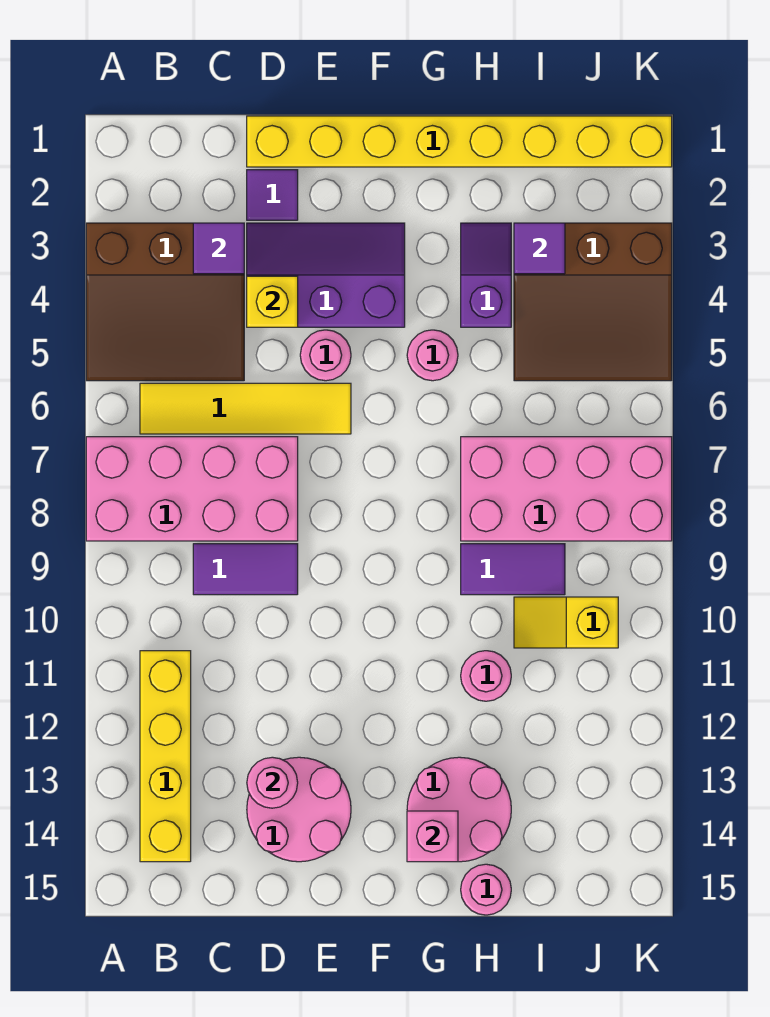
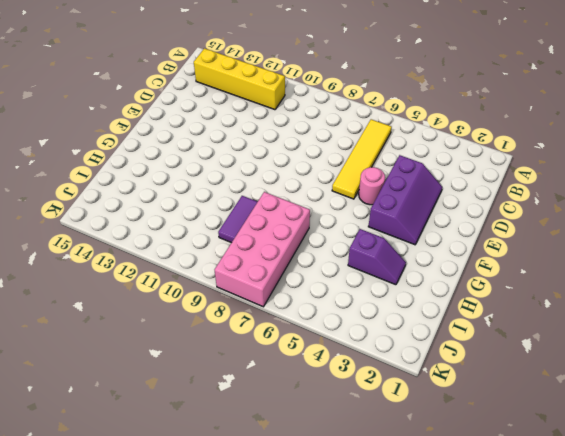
none -> brown slope A3:C5 level 1 top 3
none -> pink brick A7:D8 level 1
none -> purple tile C9:D9 level 1

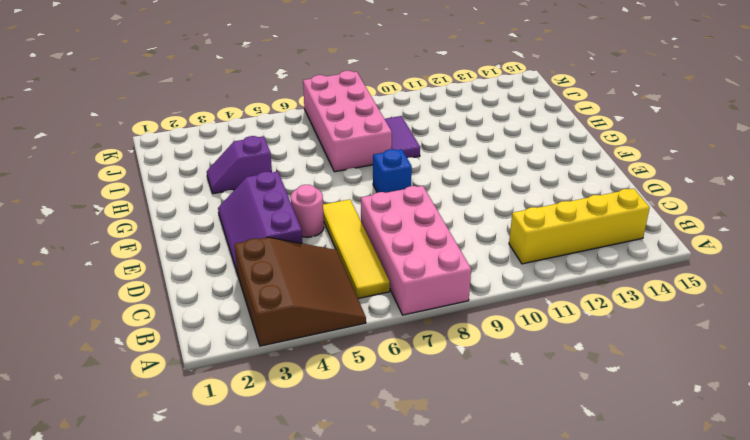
blue brick F8 level 1 -> none
none -> purple tile C9:D9 level 1
none -> yellow brick D1:K1 level 1
none -> purple tile D2 level 1

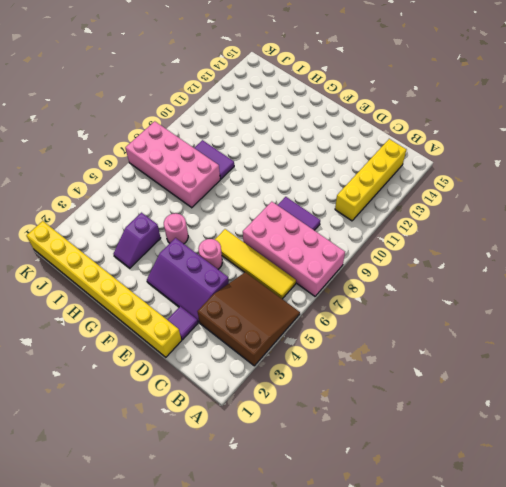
none -> pink round brick D13:E14 level 1
none -> pink round brick G13:H14 level 1
none -> pink round brick H11 level 1

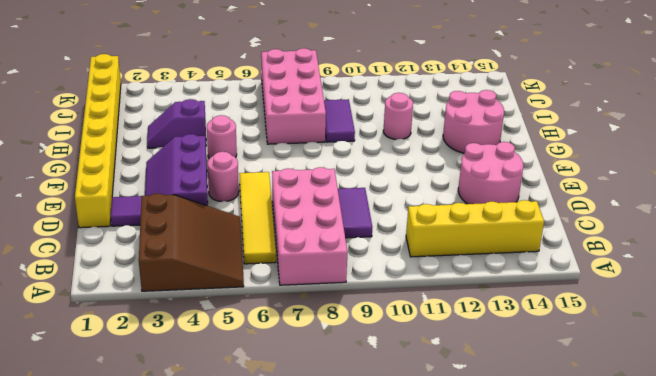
none -> pink round brick H15 level 1
none -> brown slope I3:K5 level 1 top 3
none -> yellow slope I10:J10 level 1 top J

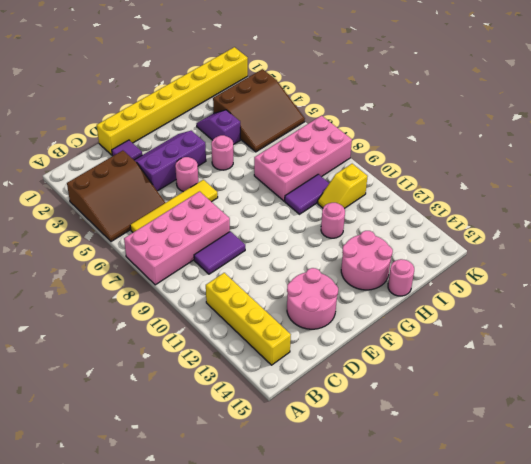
none -> purple tile C3 level 2
none -> yellow brick D4 level 2
none -> pink round brick D13 level 2

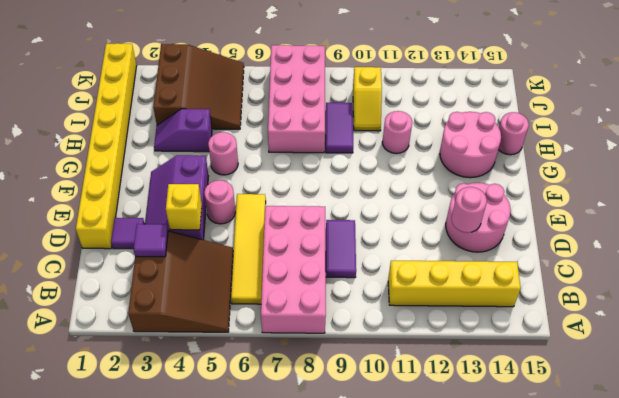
none -> pink brick G14 level 2
none -> purple tile I3 level 2

